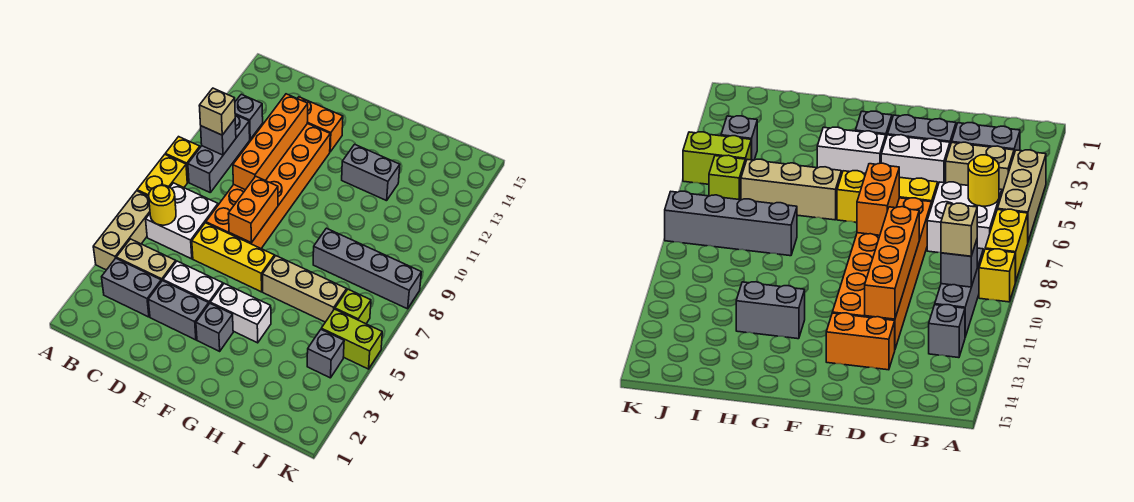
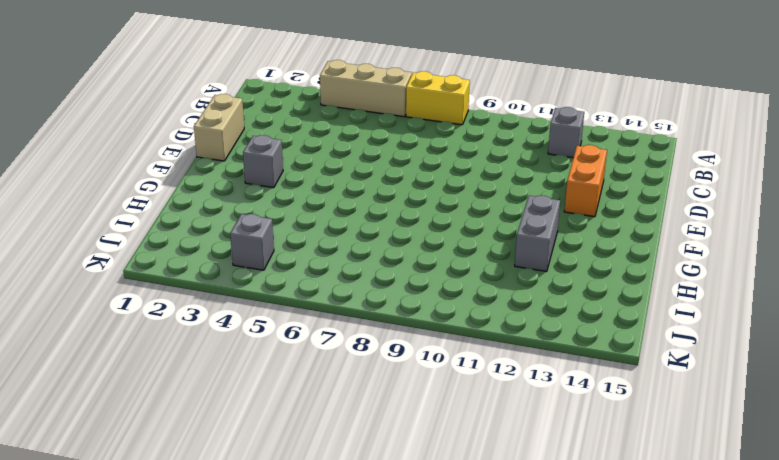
tan brick D1:E1 level 1 -> tan brick B4:C4 level 1
none -> yellow brick A9 level 1
none -> grey brick B3:C3 level 1
none -> white brick B6:C7 level 1

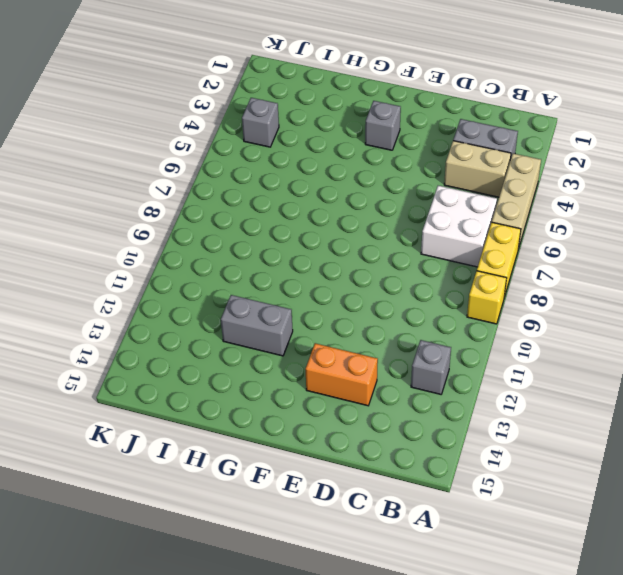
none -> grey brick B9:B11 level 1
none -> grey brick D3:E3 level 1
none -> white brick D4:E4 level 1

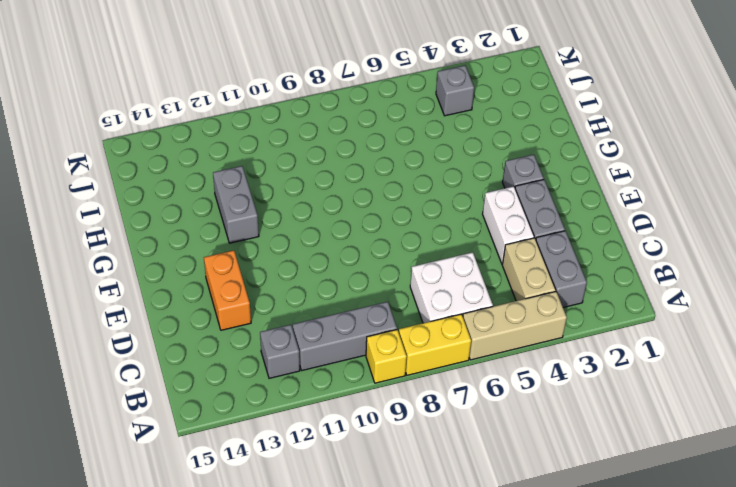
none -> yellow brick D6:F6 level 1
none -> orange brick D7:E12 level 1
none -> white brick F4:G4 level 1

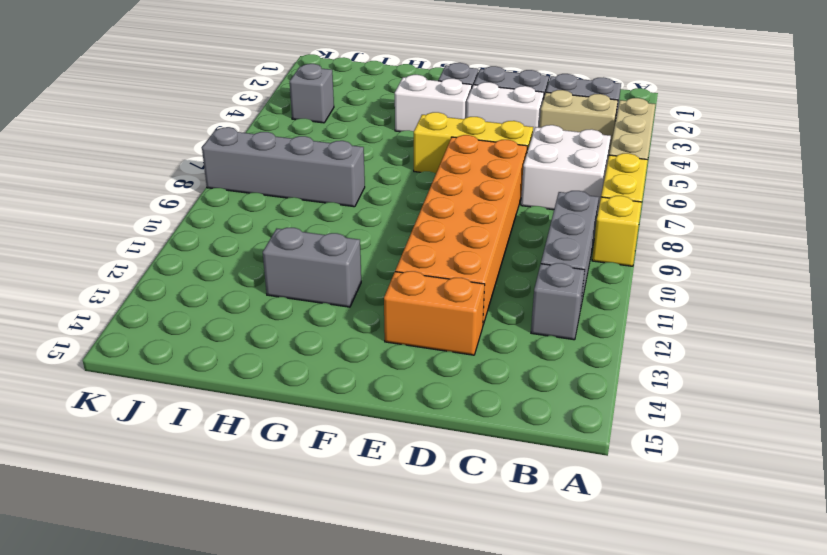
none -> tan brick G6:I6 level 1
none -> lime brick J5:K5 level 1
none -> lime brick J6 level 1

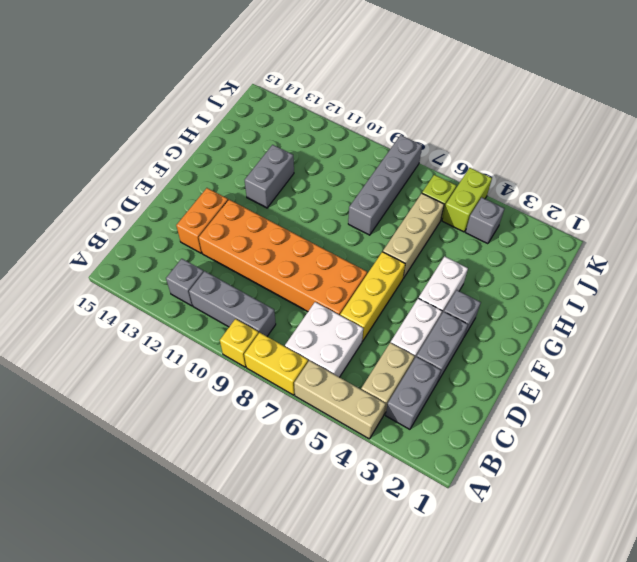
none -> yellow round brick B6 level 2
none -> grey brick B10 level 2
none -> orange brick D9:D12 level 2

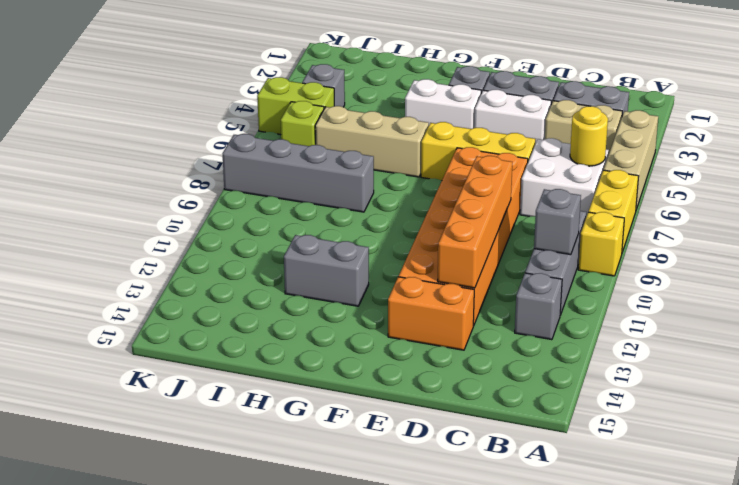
none -> orange brick E7:E8 level 2
none -> tan brick B10 level 3

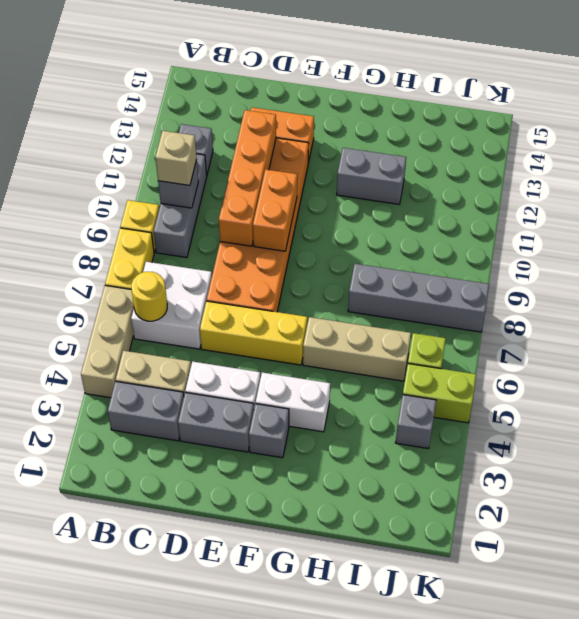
orange brick E9:E10 level 2 -> orange brick E7:E8 level 2

